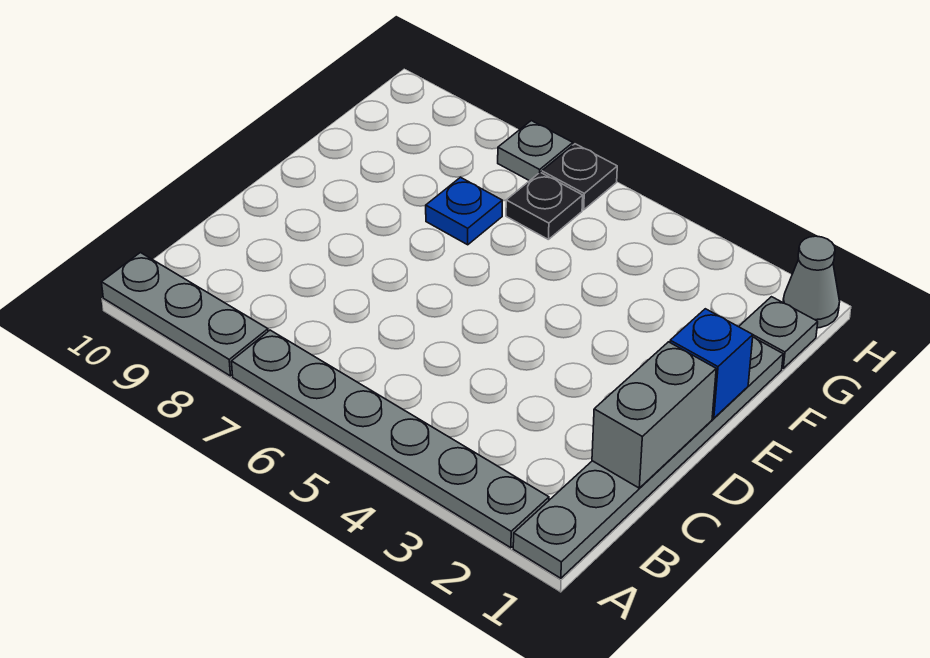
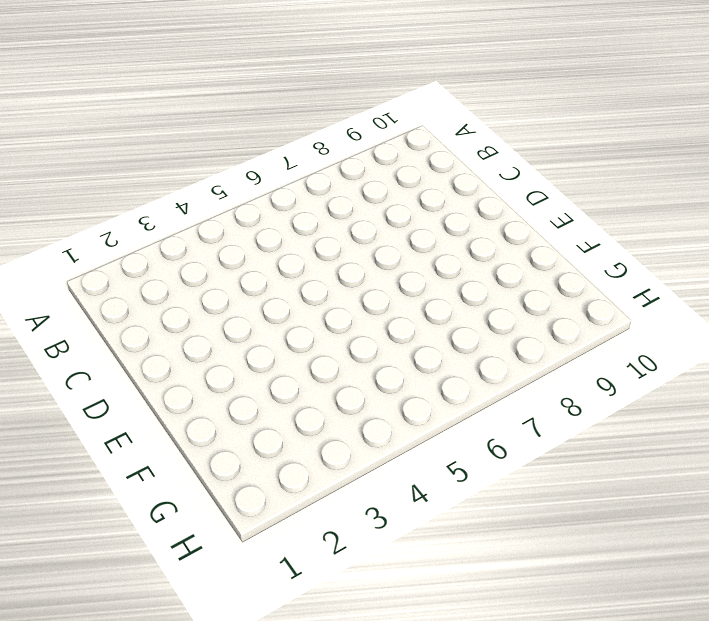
none -> grey plate A1:F1 level 1
none -> grey plate A2:A7 level 1

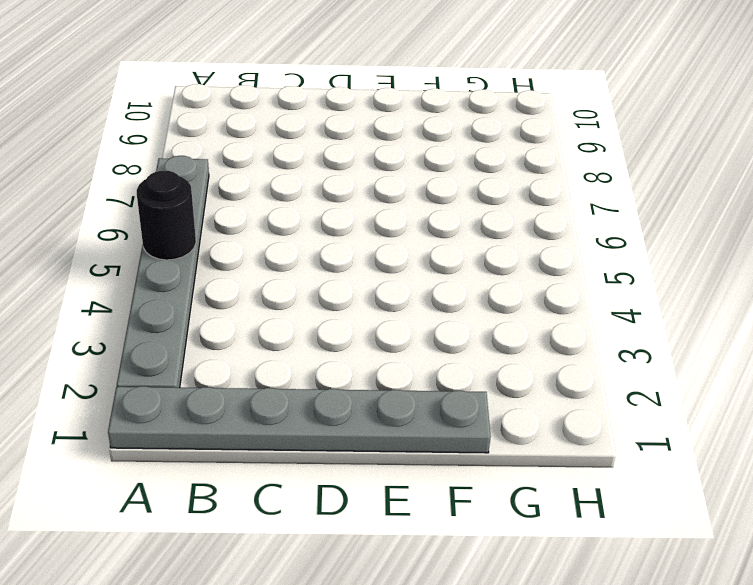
black round brick A5 level 2 -> none
none -> grey plate A8:A10 level 1
none -> blue plate F7 level 1

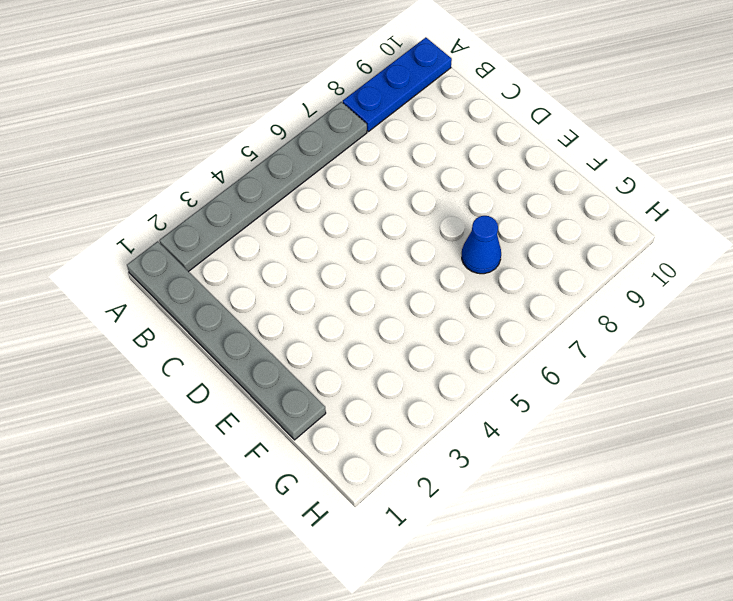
blue plate A8:A10 level 1 -> grey plate A8:A10 level 1
blue cone F7 level 1 -> blue plate F7 level 1
none -> grey plate G1 level 1
none -> black plate G6 level 1

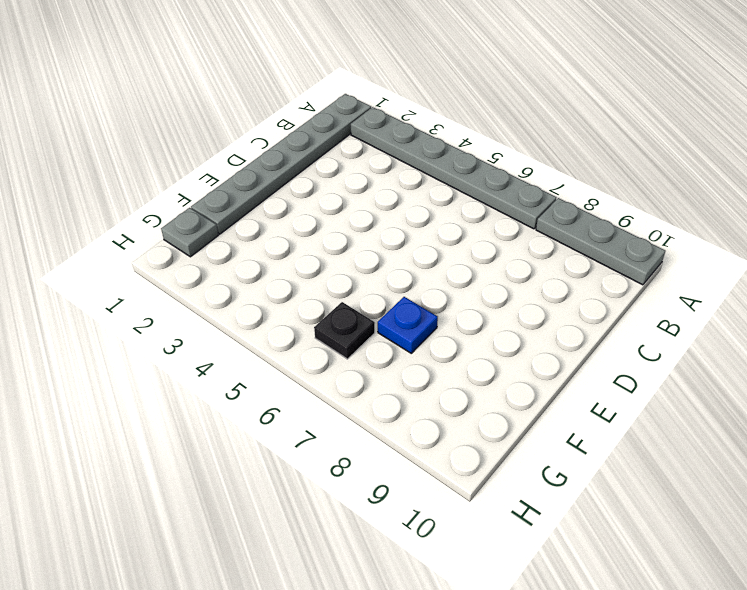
none -> grey cone H1 level 1
none -> black plate H6 level 1

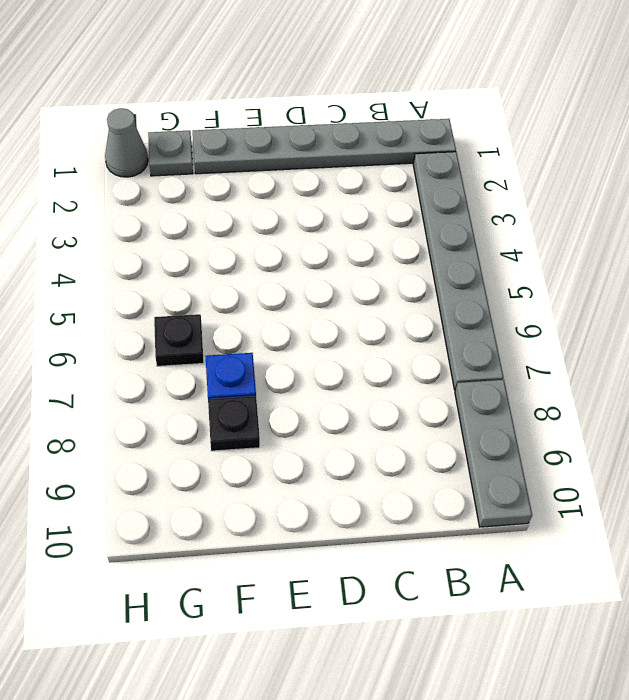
black plate F8 level 1 -> black plate H6 level 1
none -> grey plate H7 level 1
none -> grey brick C1:D1 level 2

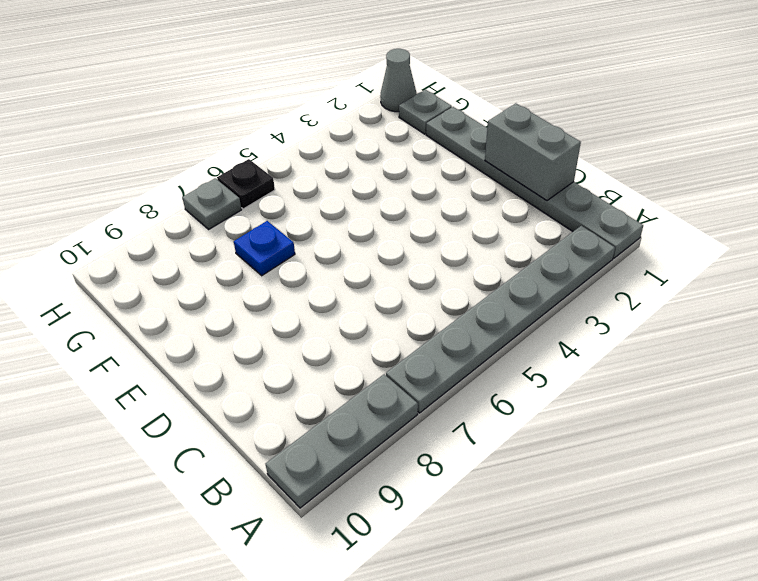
none -> black plate G6 level 1
none -> blue brick E1 level 2

